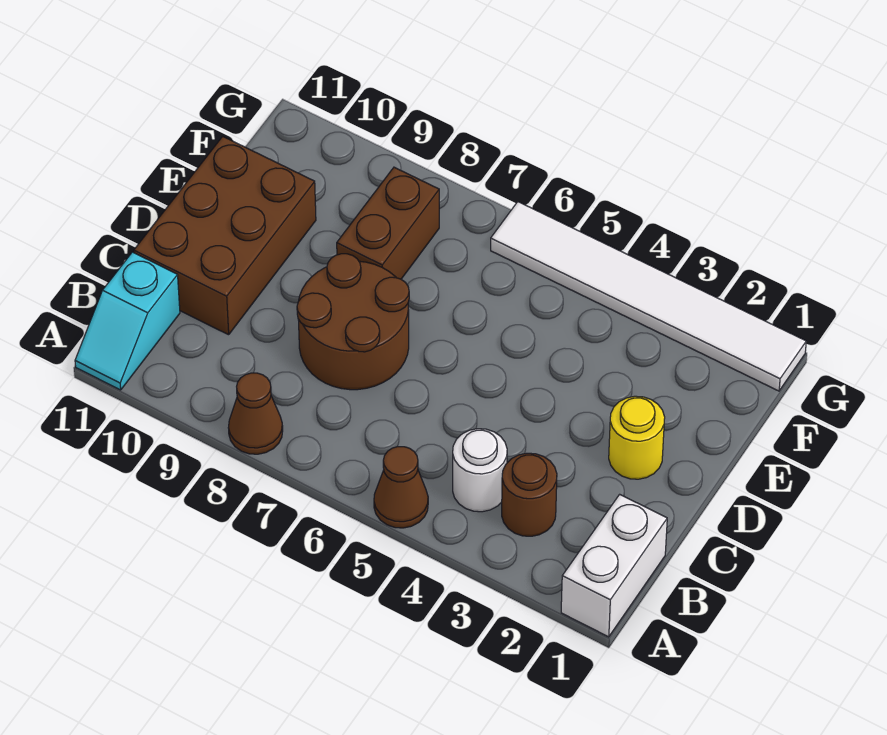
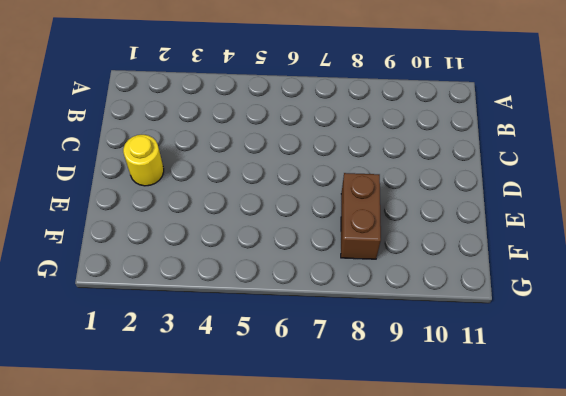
none -> white brick A1:B1 level 1
none -> brown cone A5 level 1

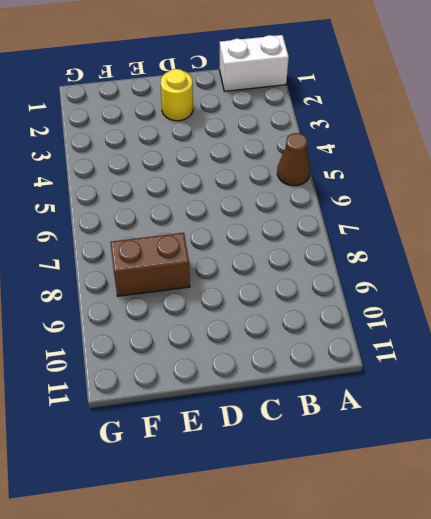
none -> brown cone A8 level 1
none -> cyan slope A11:B11 level 1 top B

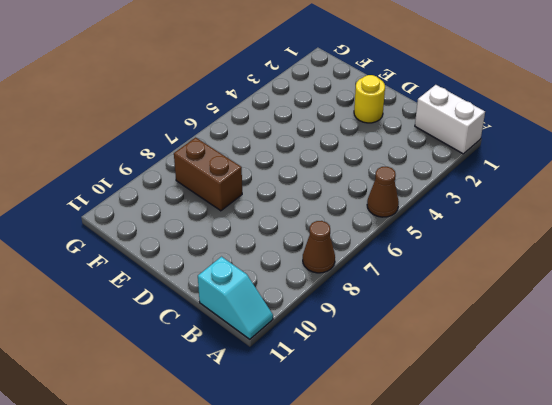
none -> brown round brick B3 level 1
none -> white round brick B4 level 1

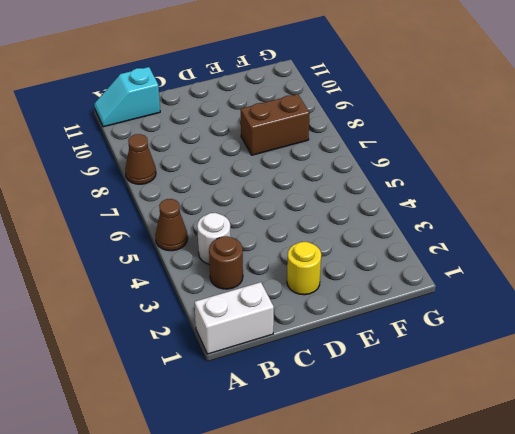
none -> brown round brick C7:D8 level 1
none -> brown brick C10:E11 level 1

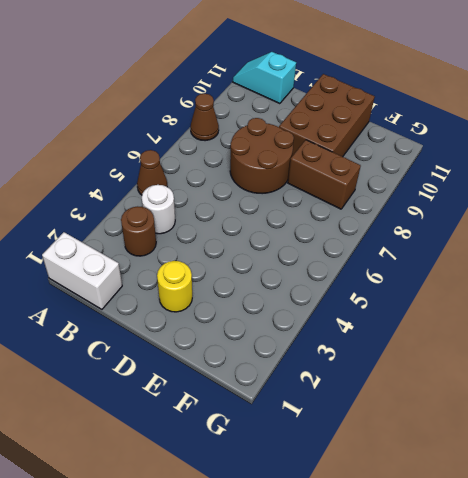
brown brick D9:E11 level 1 -> brown brick C10:E11 level 1
none -> white tile G1:G6 level 1

